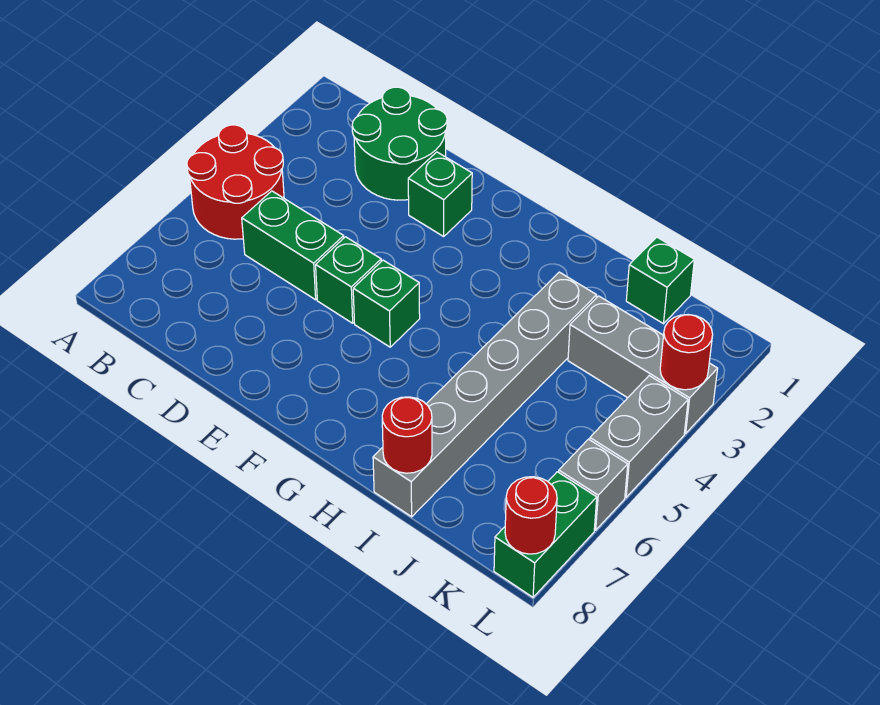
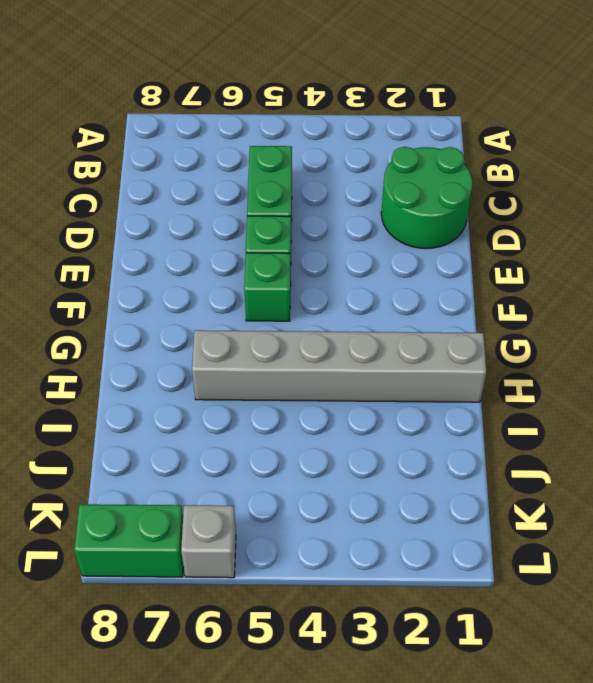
grey brick H1:H6 level 1 -> grey brick I3:I8 level 1
none -> red round brick A4:B5 level 1
none -> green brick E2 level 1
none -> green brick J1 level 1

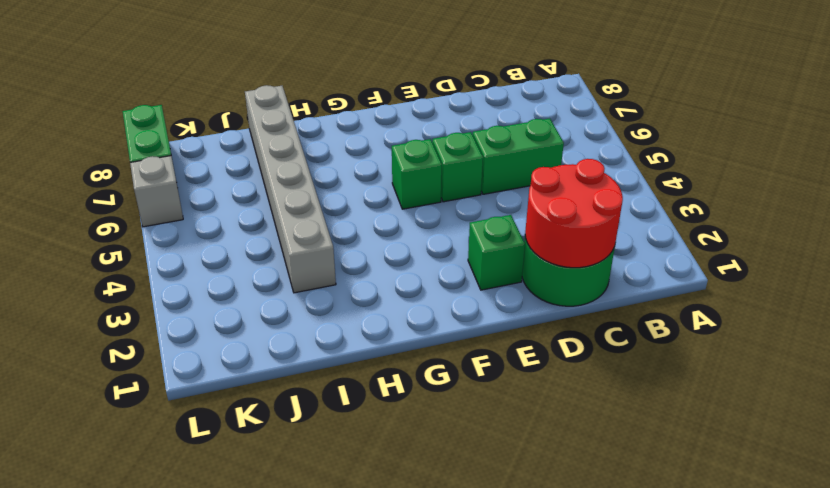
red round brick C1:D2 level 2 -> red round brick A4:B5 level 1
none -> green brick J1 level 1
none -> grey brick J3:L3 level 1
none -> grey brick L4:L5 level 1

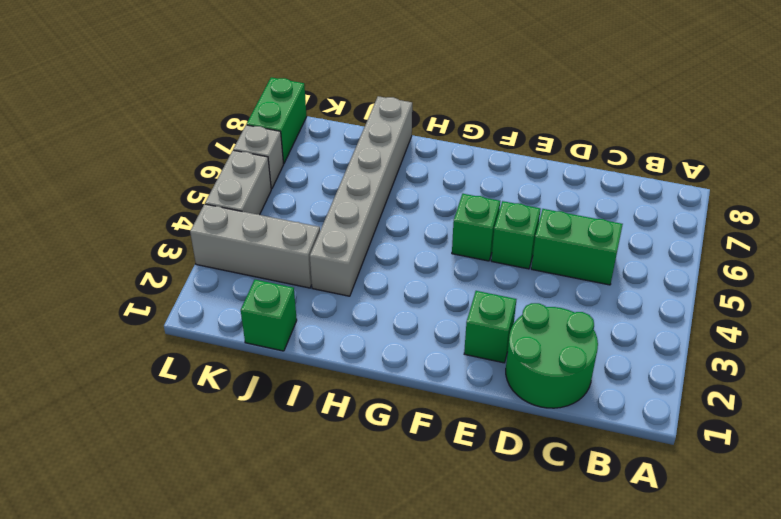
none -> red round brick A4:B5 level 1
none -> red round brick I8 level 2
none -> red round brick L3 level 2

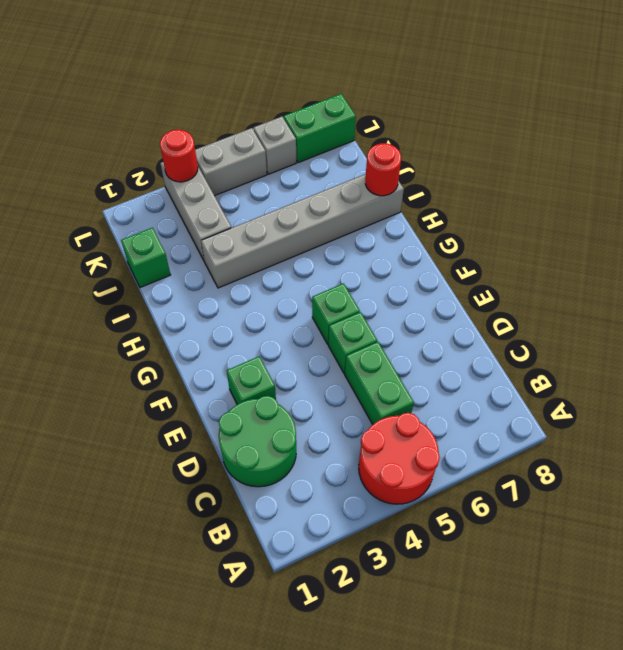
none -> red round brick L8 level 2

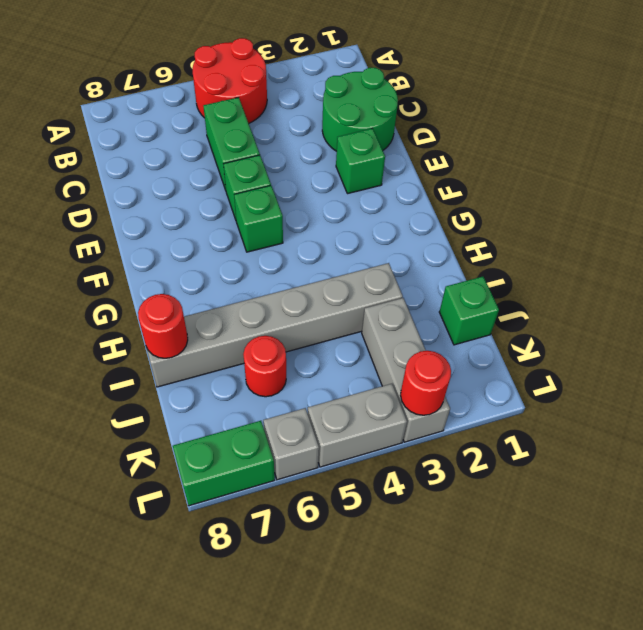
red round brick J6 level 1 -> red round brick L8 level 2

